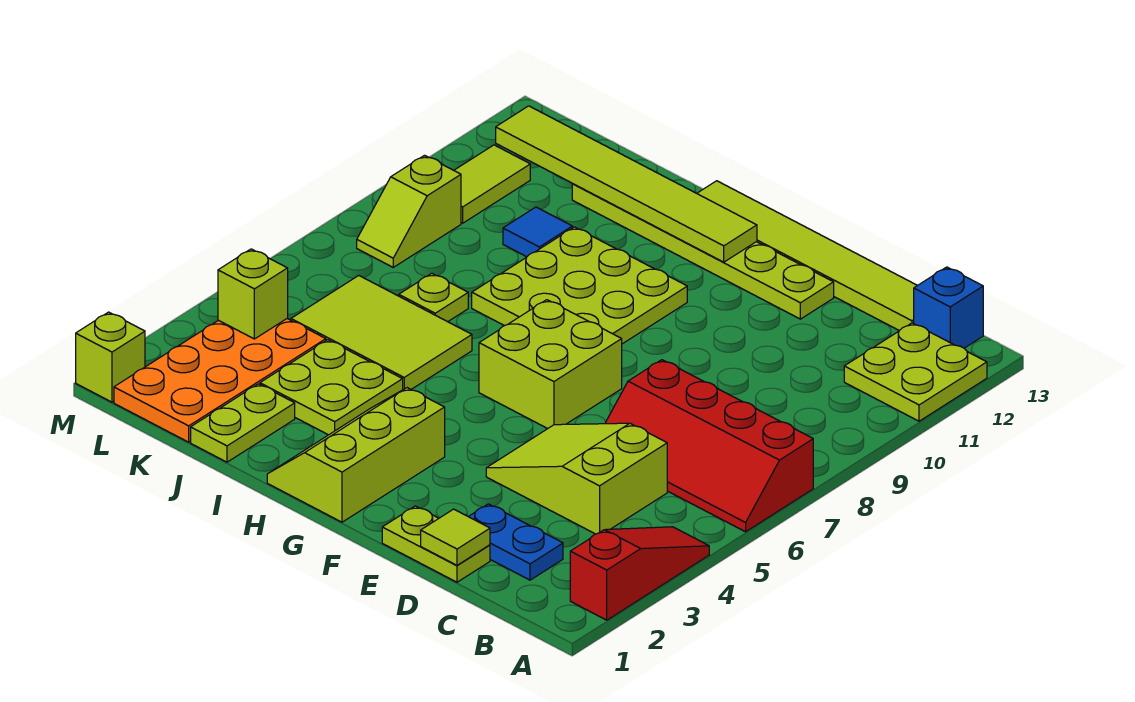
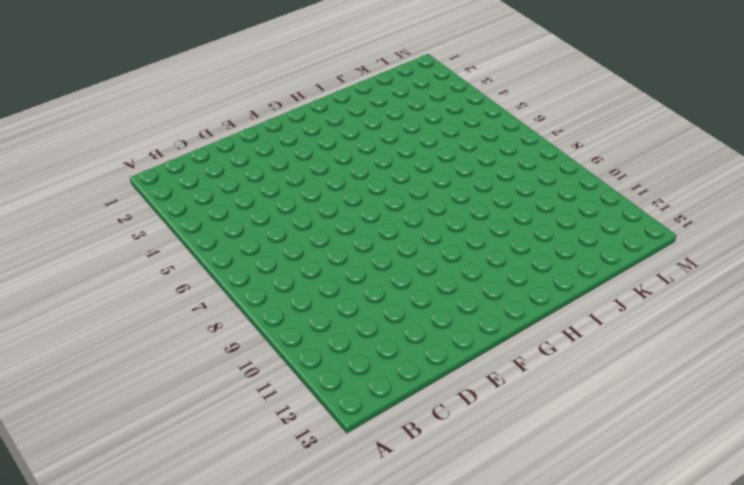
none -> red slope A2:A4 level 1 top 2
none -> red slope A6:D7 level 1 top 7
none -> lime plate A11:B12 level 1

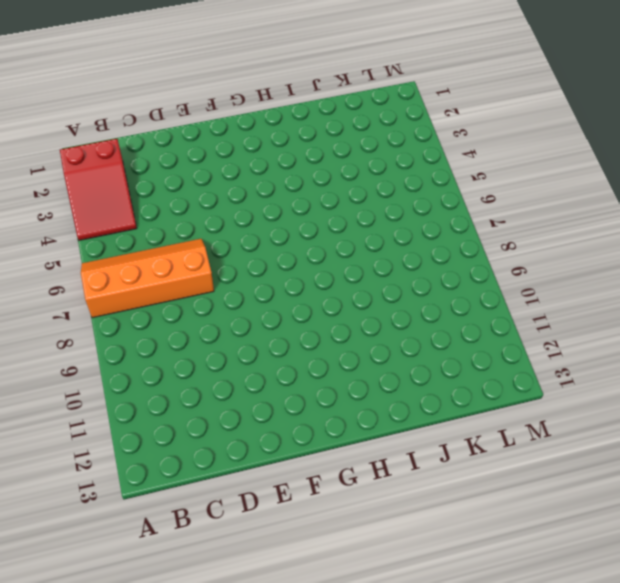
red slope A2:B4 level 1 top 2 -> red slope A2:A4 level 1 top 2
orange slope A6:D7 level 1 top 7 -> red slope A6:D7 level 1 top 7
none -> lime plate A11:B12 level 1
none -> blue brick B13 level 1
none -> blue plate C2:D2 level 1

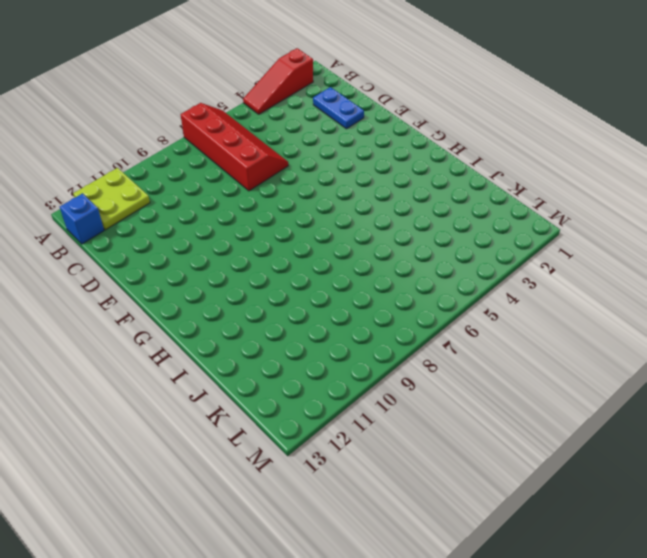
none -> lime slope C4:E5 level 1 top C
none -> lime tile C13:H13 level 1
none -> lime plate D1:E1 level 1

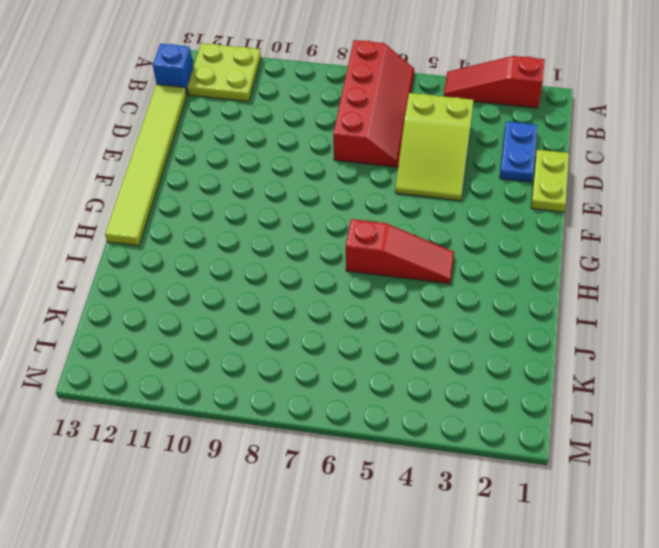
red slope H4:H6 level 1 top 6 -> none
none -> lime plate E12:J12 level 1
none -> lime brick F6:G7 level 1
none -> lime slope G1:H3 level 1 top G

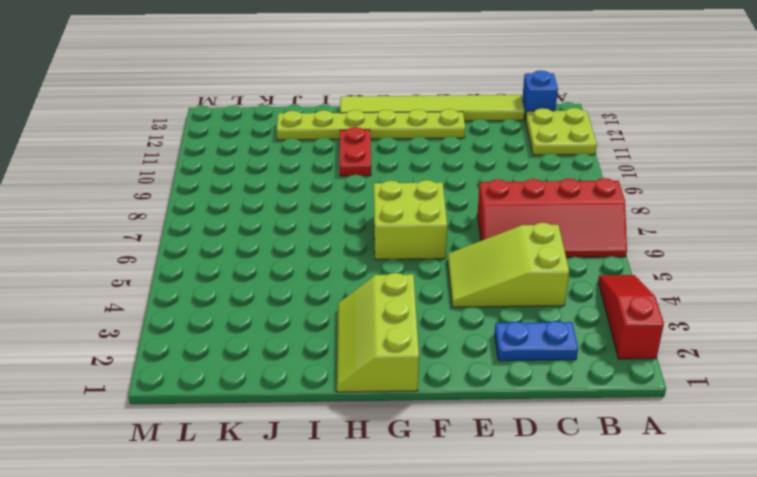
red plate H10:H11 level 1 -> lime plate G8:I10 level 1
none -> lime plate D1:E1 level 1
none -> lime plate I3:J4 level 1
none -> lime tile I5:K6 level 1

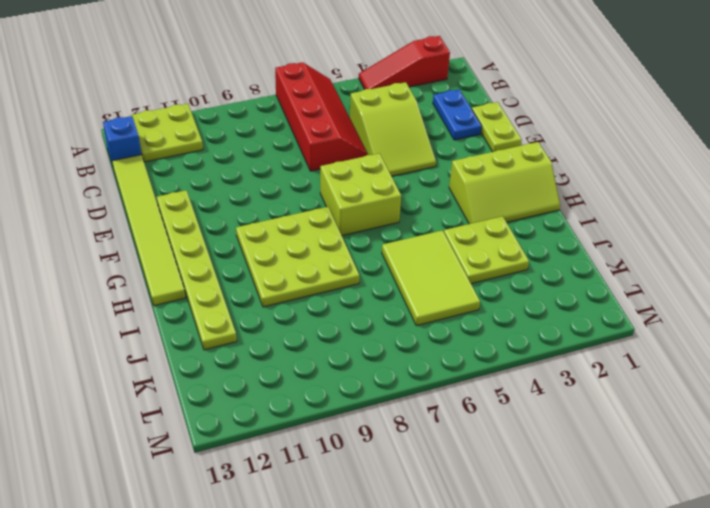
none -> lime plate J1:J2 level 1
none -> lime plate J7 level 1
none -> blue tile J10 level 1

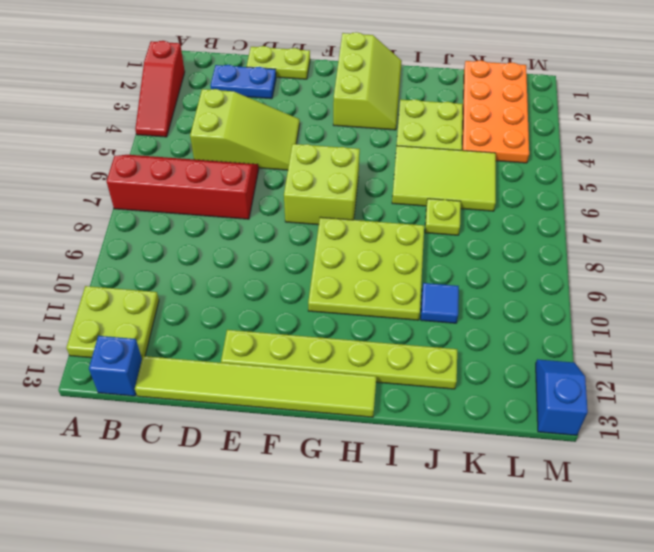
blue slope M12:M13 level 1 top 13 -> none
none -> lime plate J1:J2 level 1
none -> lime slope L8:L9 level 1 top 9
none -> lime tile L10:L11 level 1

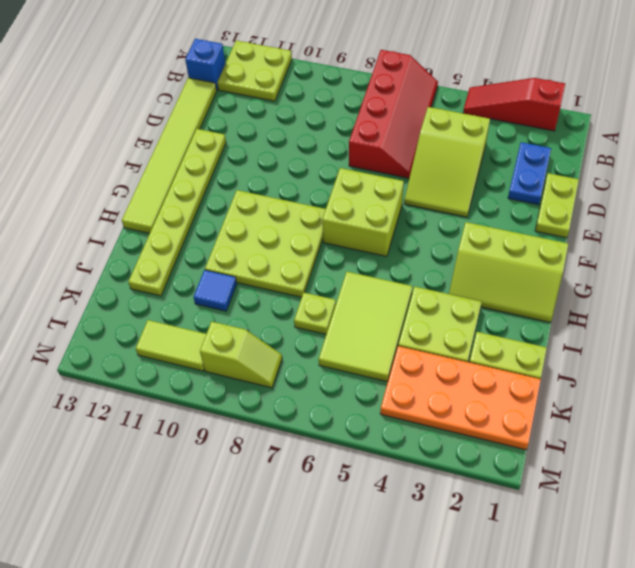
none -> lime brick M1 level 1
none -> lime tile D1 level 2
none -> lime tile G12:L12 level 2

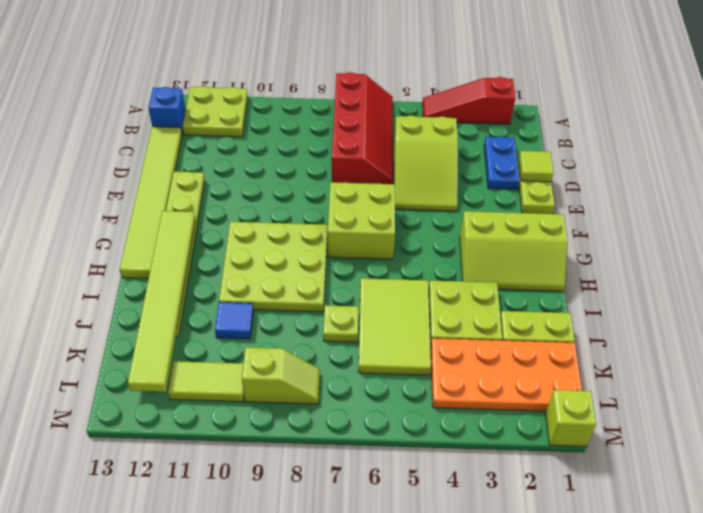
none -> lime brick L4 level 2

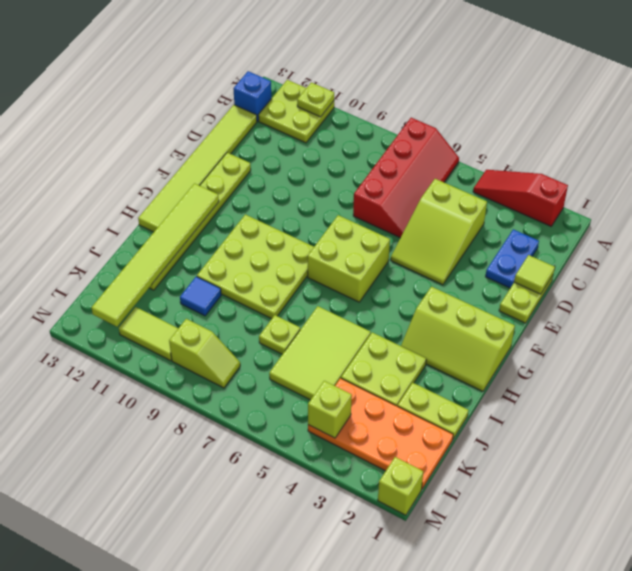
lime plate A11 level 2 -> none

